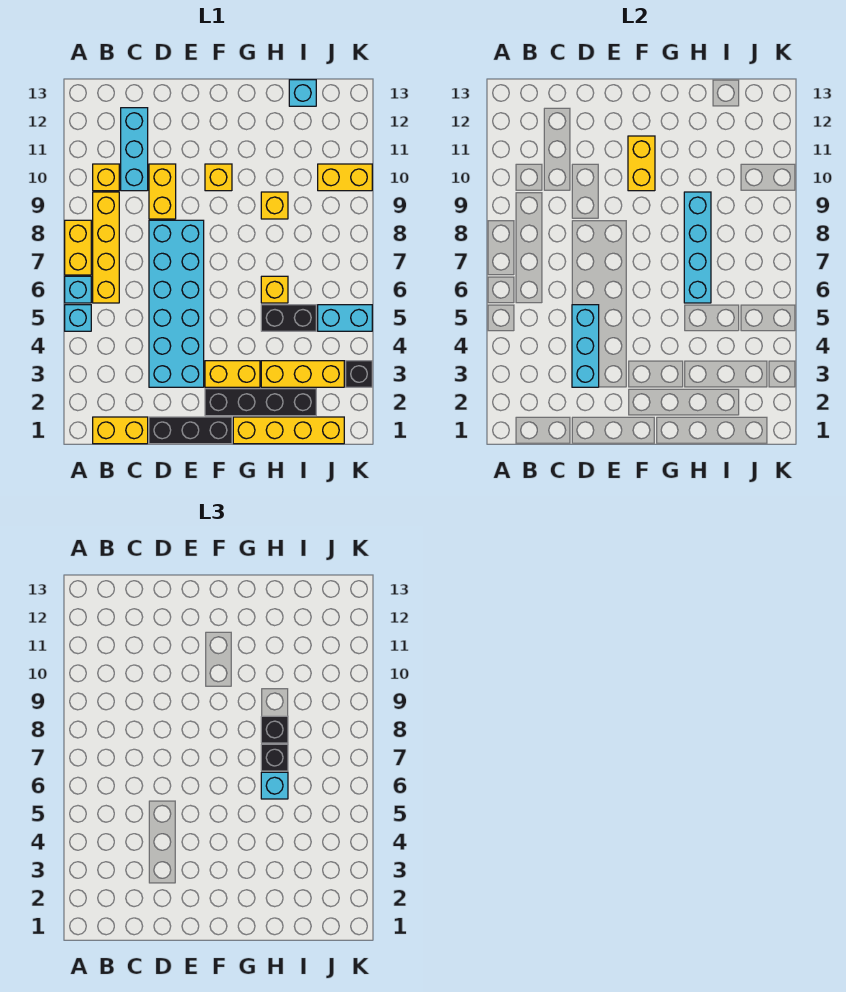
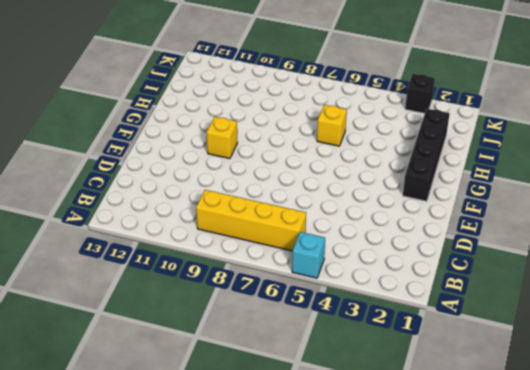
none -> cyan brick A6 level 1
none -> yellow brick A7:A8 level 1
none -> yellow brick B1:C1 level 1

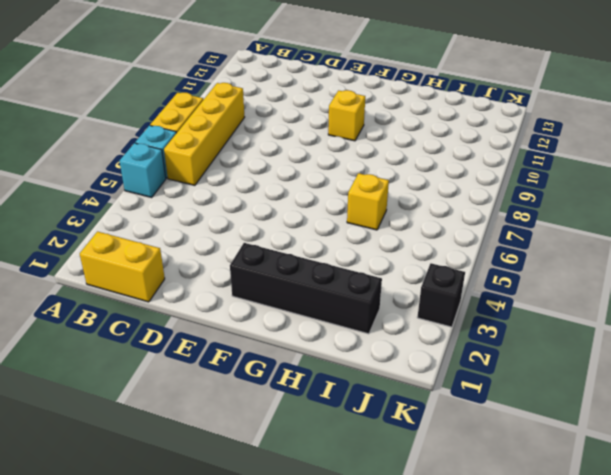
none -> yellow brick B10 level 1
none -> cyan brick C10:C12 level 1
none -> black brick D1:F1 level 1

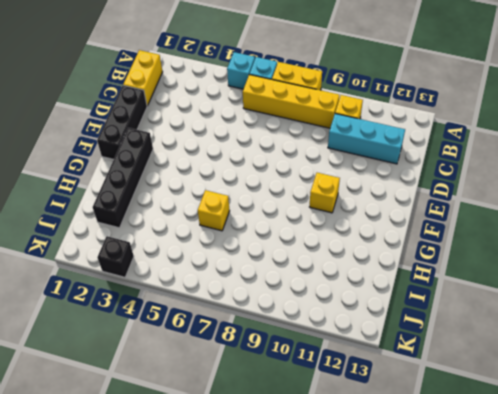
none -> cyan brick D3:E8 level 1
none -> yellow brick D9:D10 level 1
none -> yellow brick F3:G3 level 1

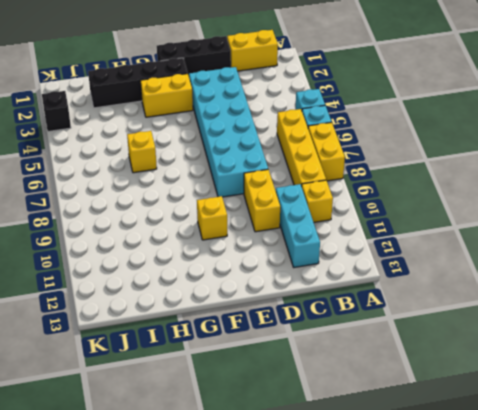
none -> yellow brick G1:J1 level 1
none -> yellow brick H3:J3 level 1
none -> black brick H5:I5 level 1

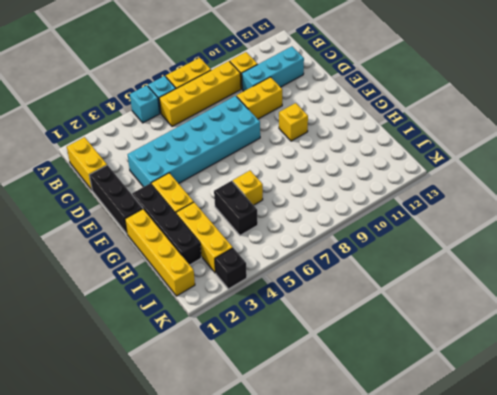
none -> yellow brick H9 level 1
none -> cyan brick I13 level 1
none -> cyan brick J5:K5 level 1

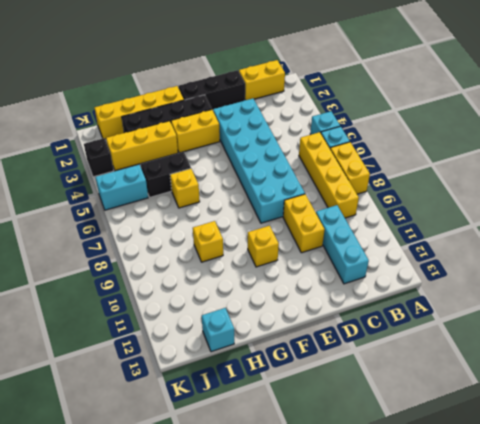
none -> yellow brick B10 level 1
none -> yellow brick J10:K10 level 1
none -> cyan brick D3:D5 level 2

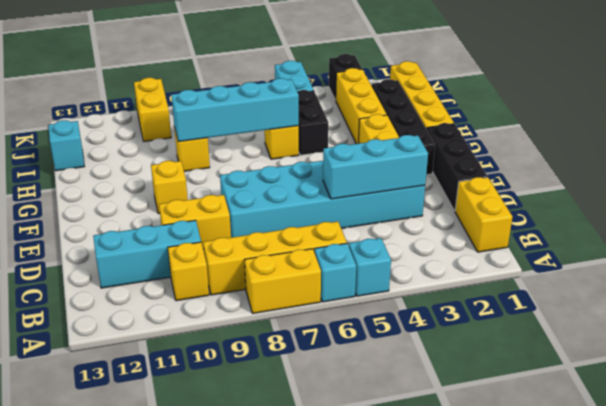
none -> yellow brick F10:F11 level 2
none -> cyan brick H6 level 3
none -> black brick H7 level 3

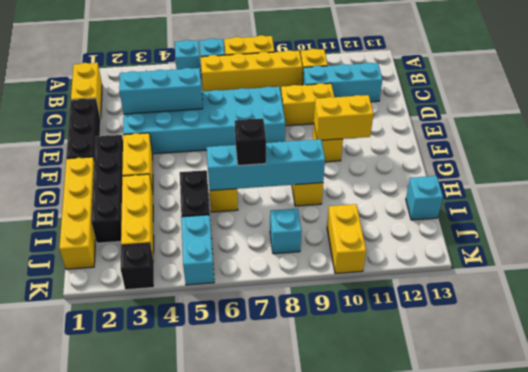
cyan brick J8 level 1 -> cyan brick H6 level 3
none -> black brick H8 level 3

